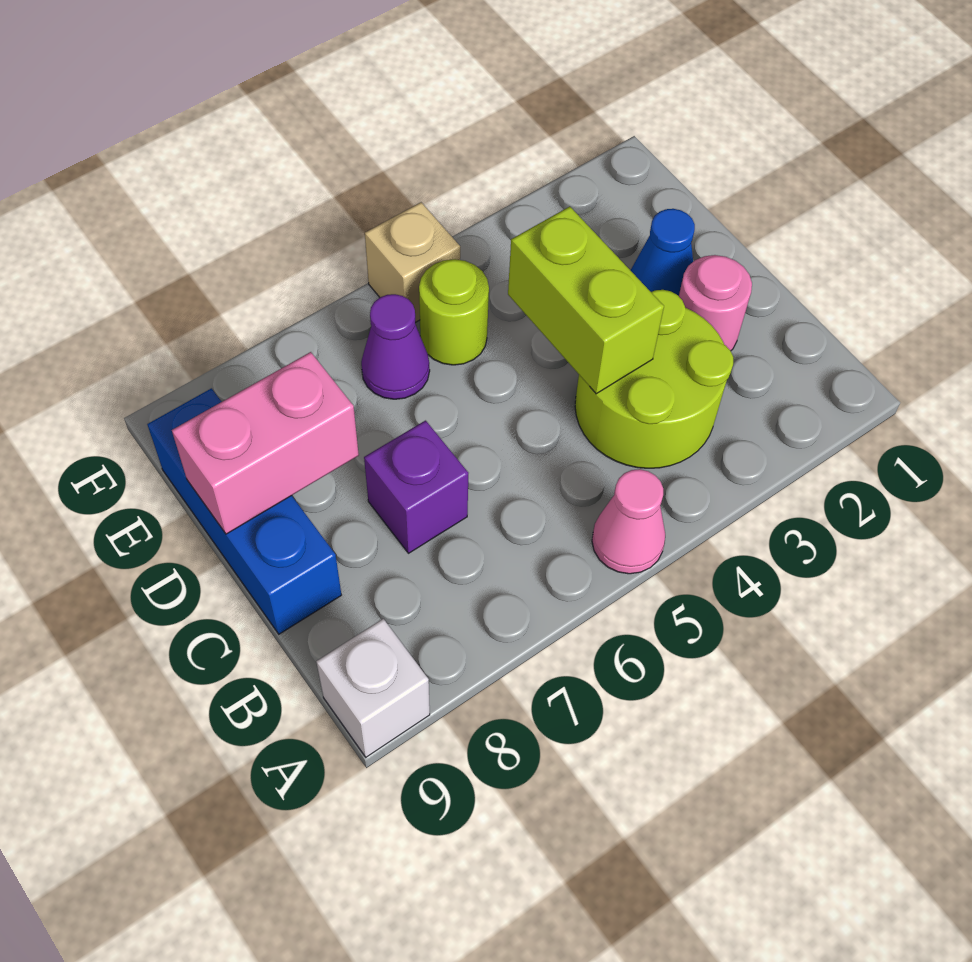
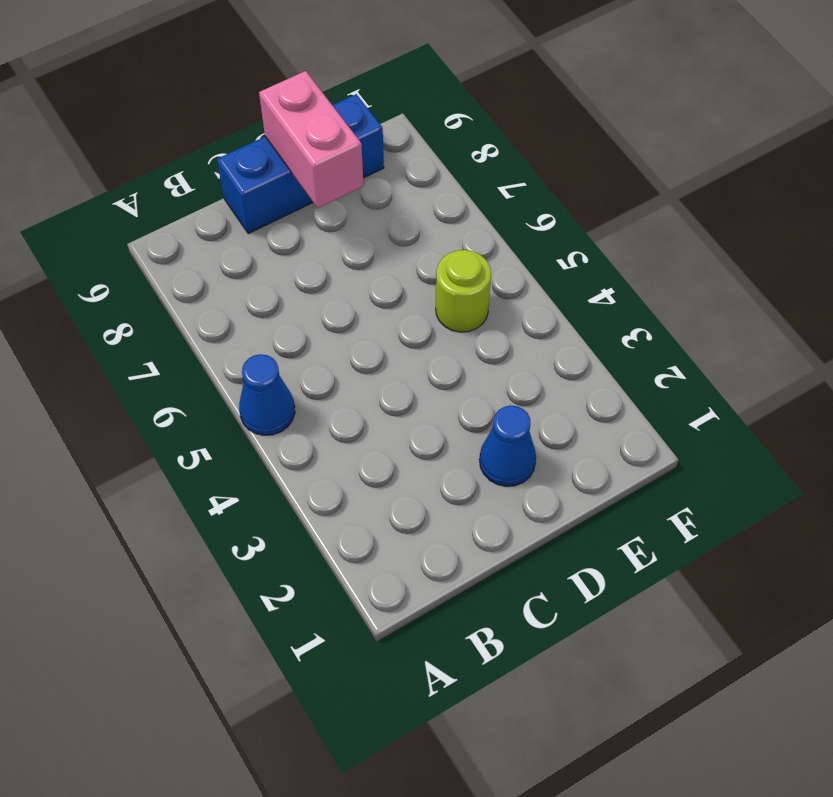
blue cone A5 level 1 -> pink cone A5 level 1
none -> white brick A9 level 1
none -> lime round brick B3:C4 level 1
none -> pink round brick C2 level 1

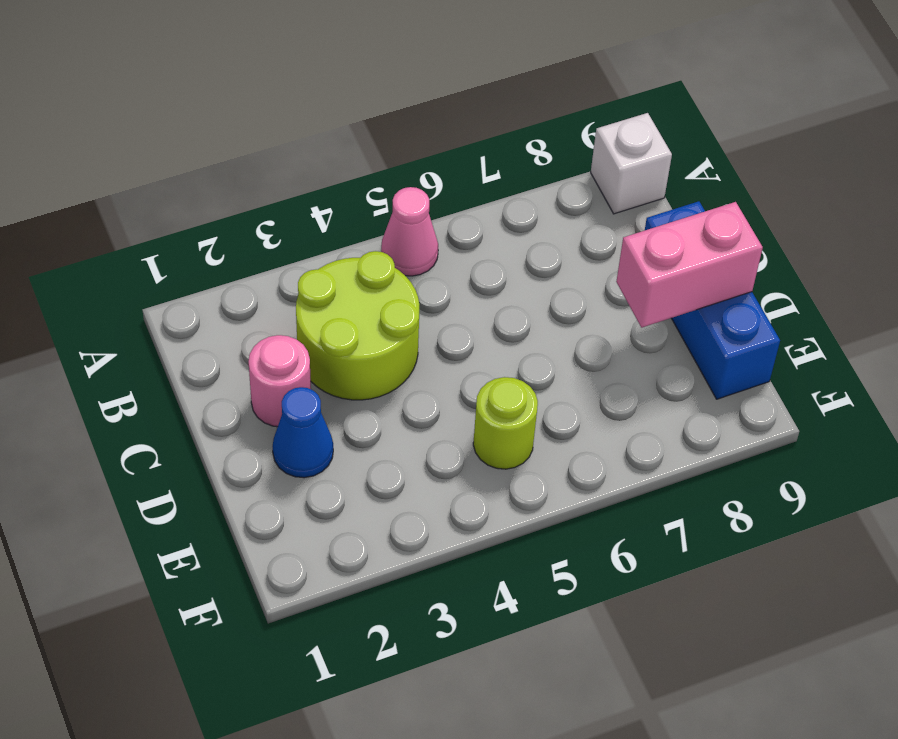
none -> purple brick C7 level 1
none -> purple cone E6 level 1
none -> tan brick F5 level 1

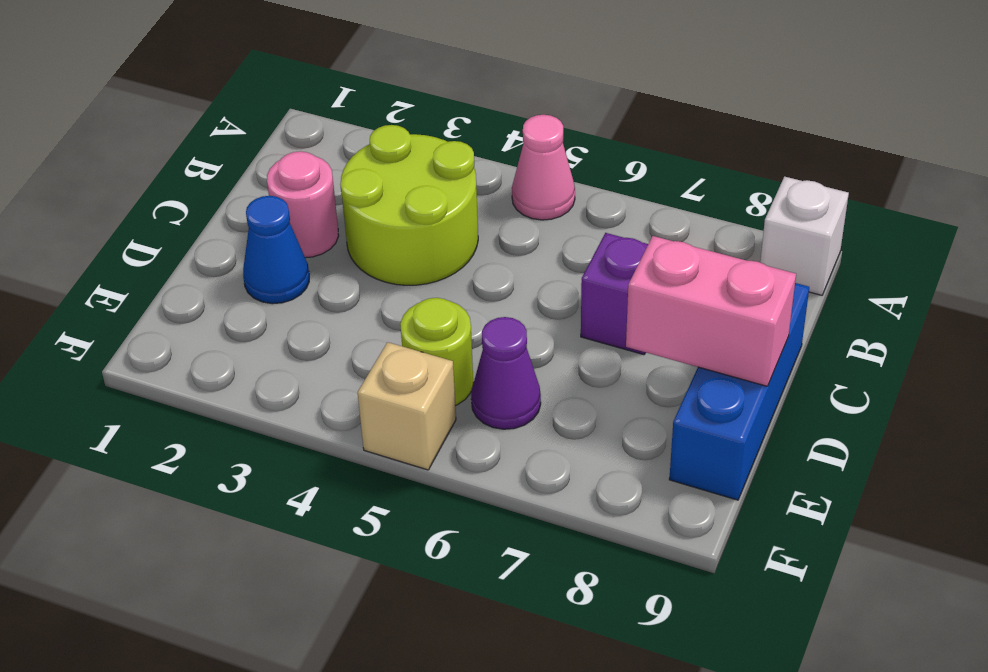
none -> lime brick C4:D4 level 2

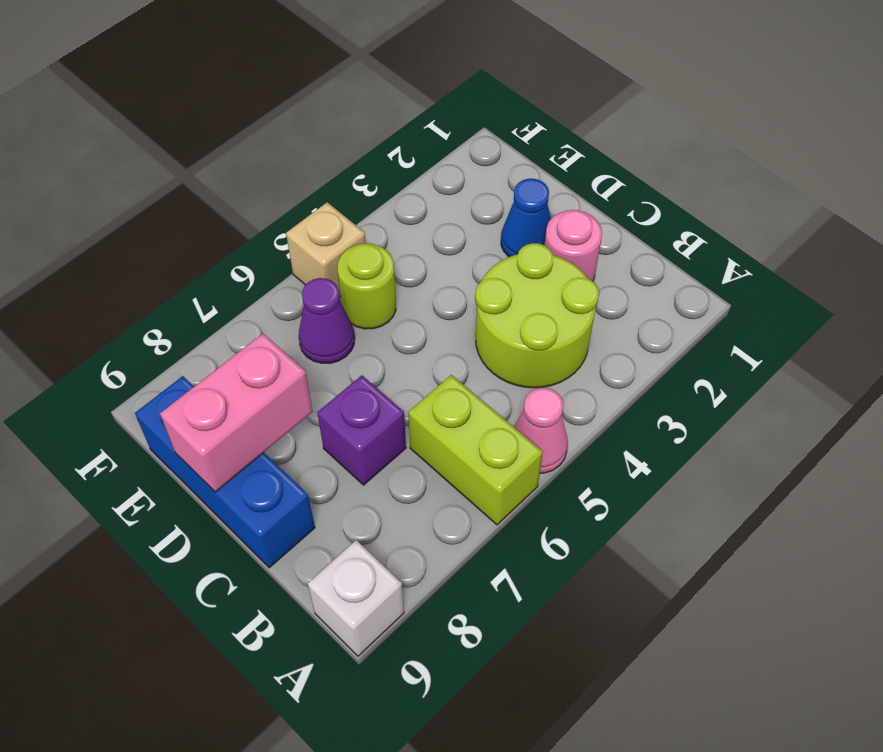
lime brick A6:B6 level 1 -> lime brick C4:D4 level 2

